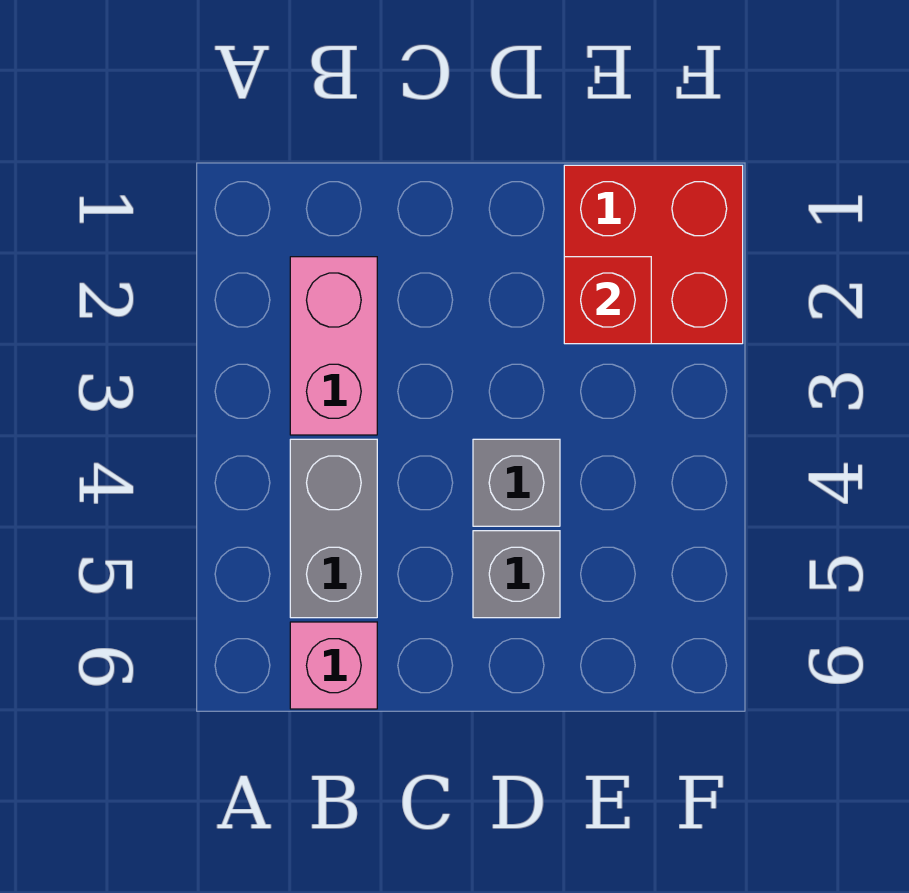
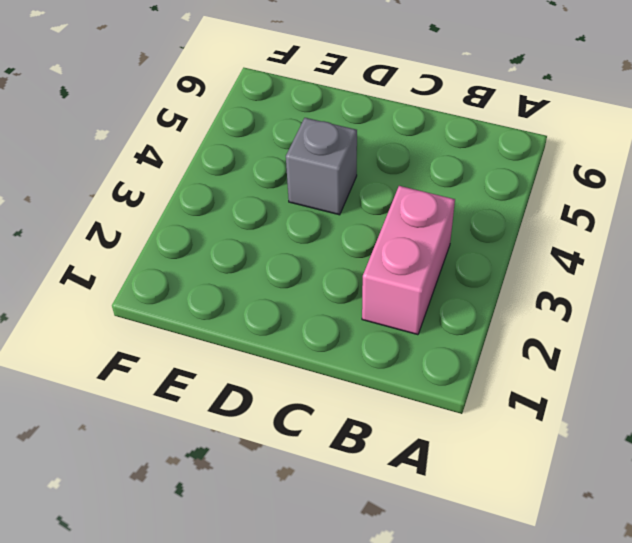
none -> grey brick B4:B5 level 1
none -> pink brick B6 level 1

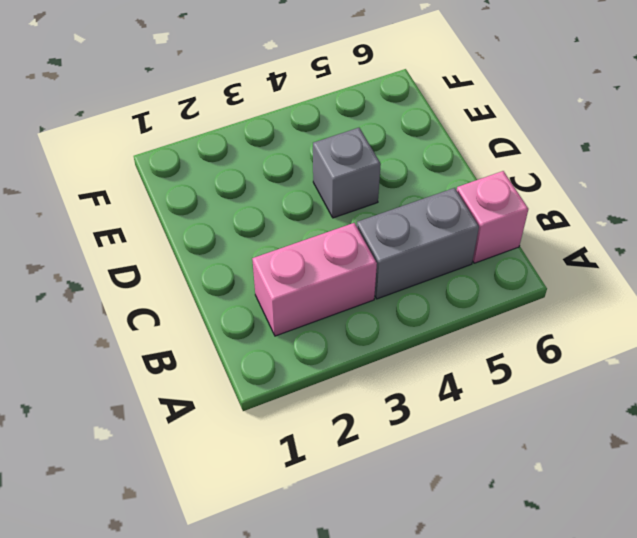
none -> grey brick D5 level 1
none -> red brick E1:F2 level 1

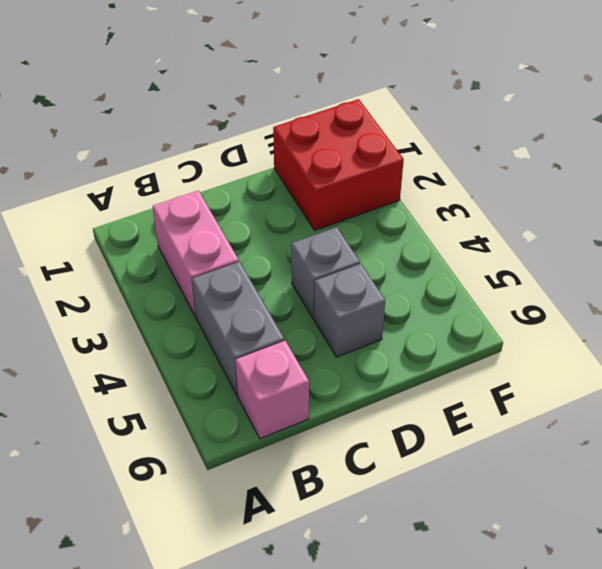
none -> red brick E2 level 2

